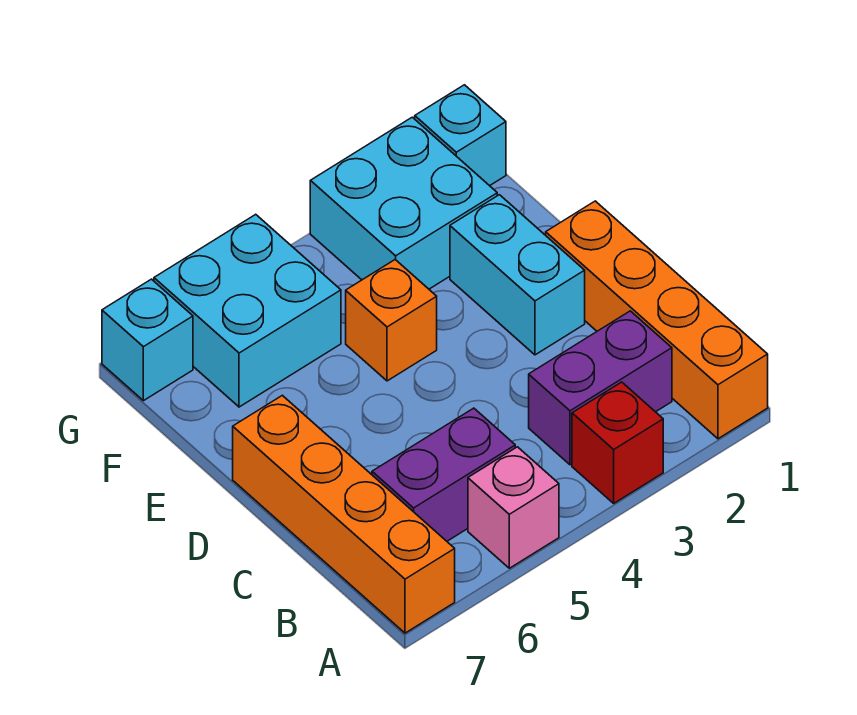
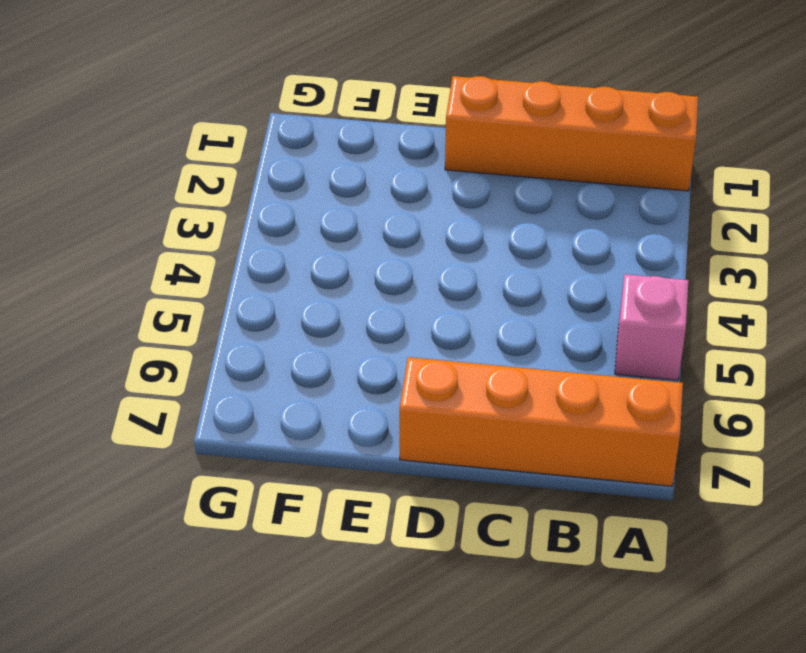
none -> red brick A3 level 1
none -> purple brick B2:B3 level 1
none -> purple brick B5:B6 level 1

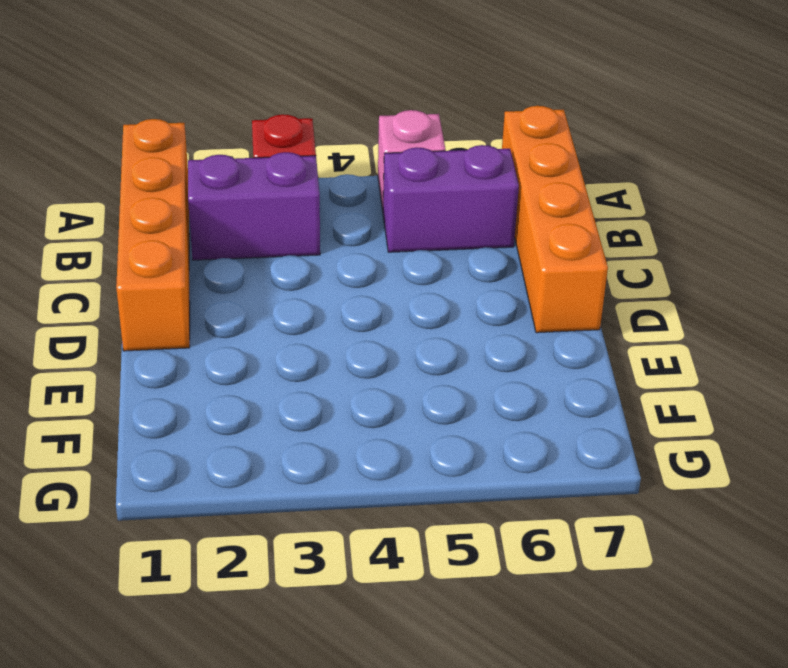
none -> cyan brick D2:E2 level 1
none -> orange brick E4 level 1
none -> cyan brick F2:G3 level 1

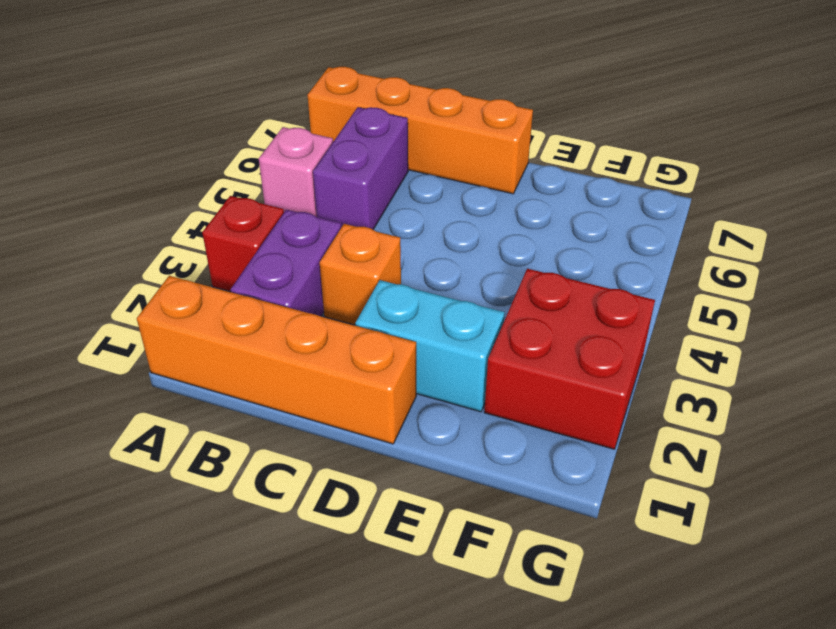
orange brick C3 level 1 -> orange brick E4 level 1
red brick F2:G3 level 1 -> cyan brick F2:G3 level 1
none -> cyan brick F5:G6 level 1
none -> cyan brick G1 level 1
none -> cyan brick G7 level 1

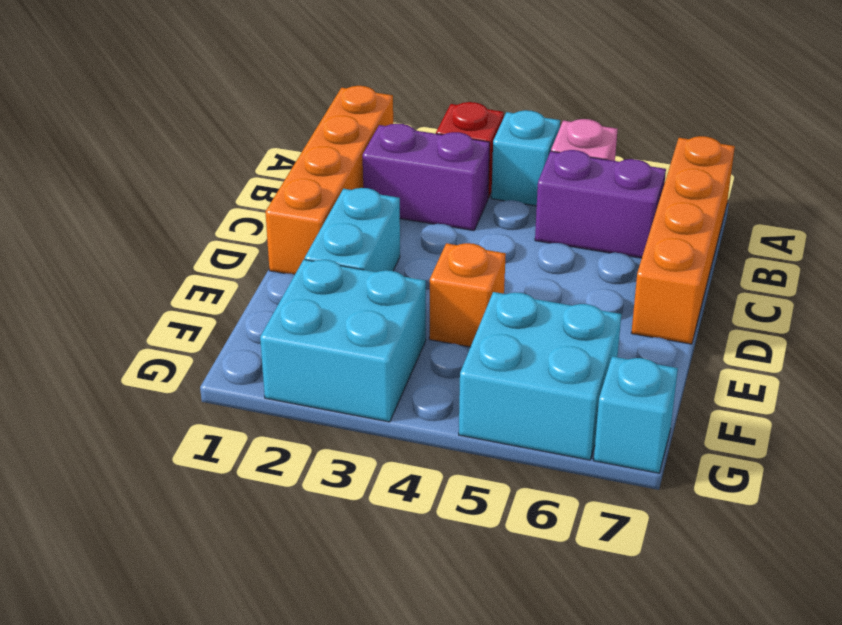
cyan brick A4 level 1 -> cyan brick G1 level 1

